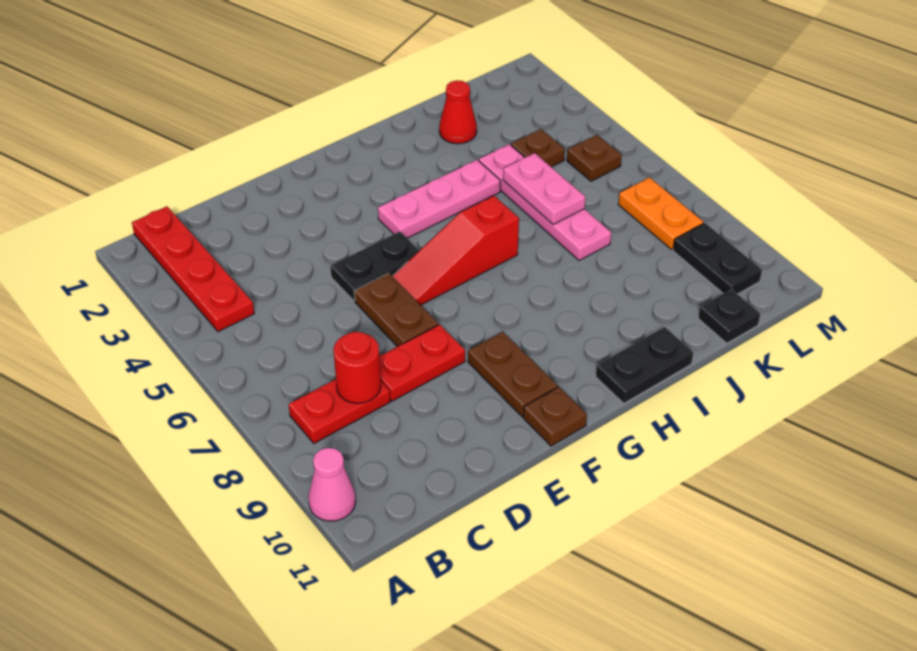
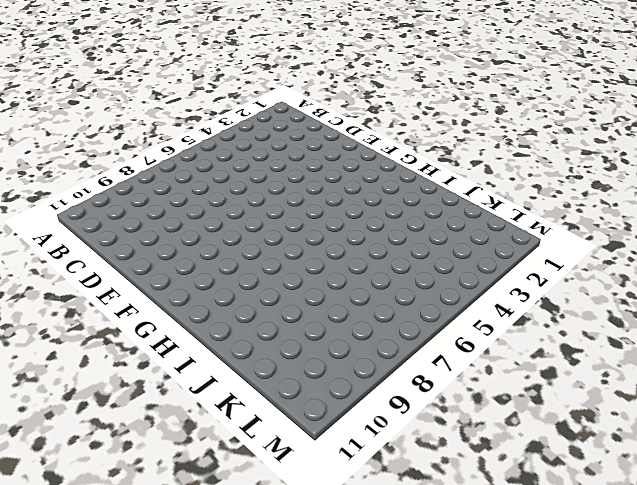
none -> pink cone A10 level 1
none -> red plate B1:B4 level 1
none -> red plate B8:C8 level 1

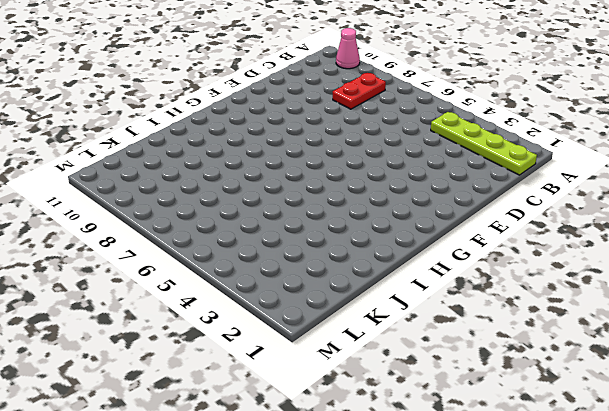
lime plate B1:B4 level 1 -> red plate B1:B4 level 1
none -> red plate D8:E8 level 1
none -> black plate E5:F5 level 1
none -> brown plate E6:E7 level 1

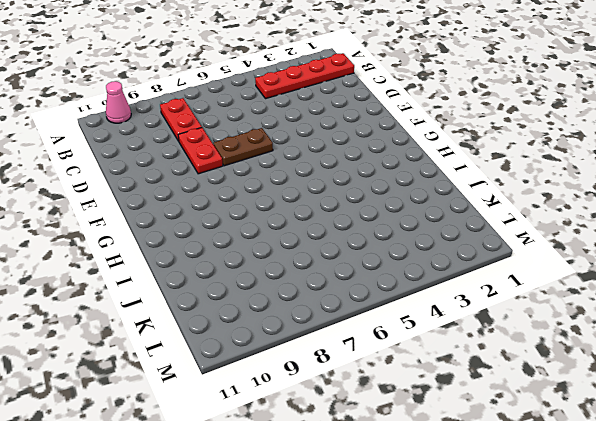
none -> black plate E5:F5 level 1
none -> red slope F6:H6 level 1 top H
none -> brown plate F9:F10 level 1

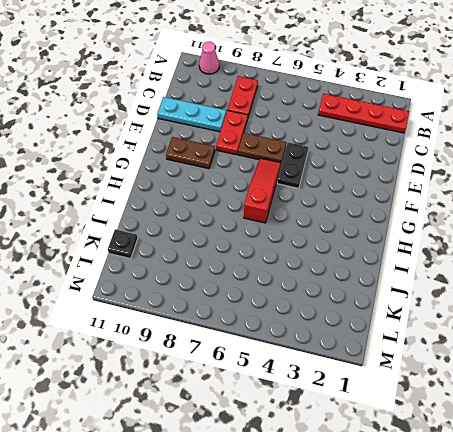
cyan plate D9:D11 level 1 -> none
none -> brown plate F11 level 1
none -> pink plate G4:I4 level 1
none -> black plate H11:I11 level 1

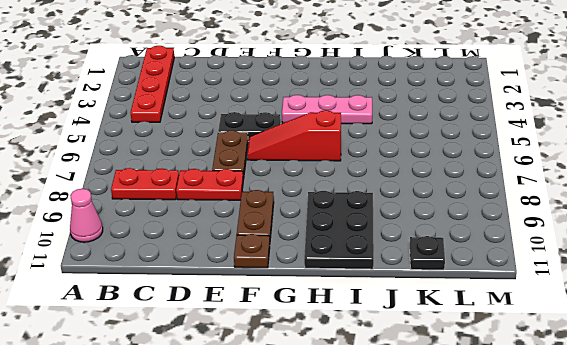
black plate H9:I11 level 1 -> black plate H11:I11 level 1
none -> red cone J2 level 1
none -> pink plate J4:J7 level 1
none -> brown plate K4 level 1

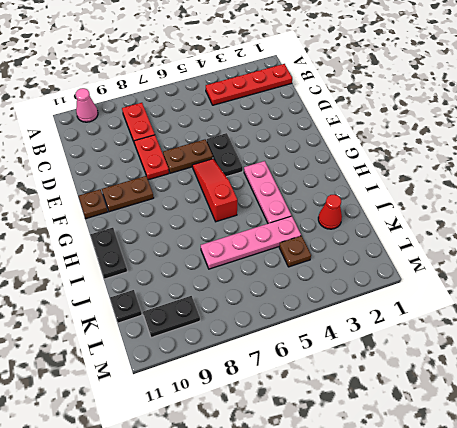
none -> brown plate L5 level 1
none -> orange plate L7:L8 level 1
none -> red round brick C8 level 2

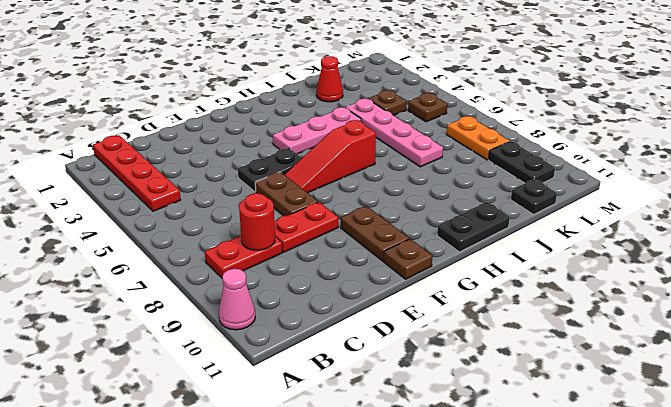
none -> pink plate J5:J6 level 2

